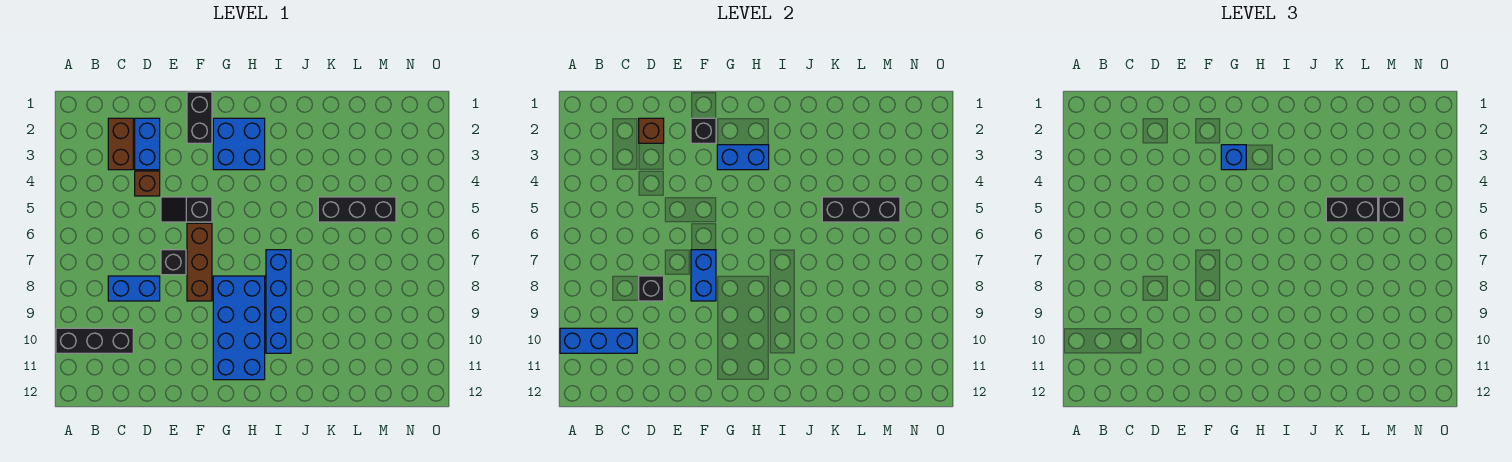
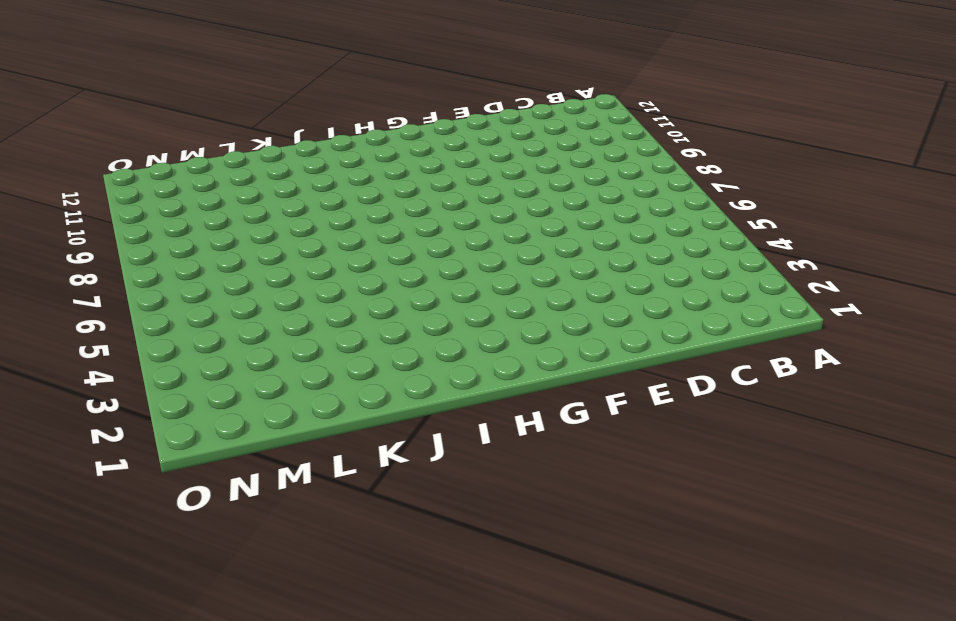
none -> black brick A10:C10 level 1
none -> brown brick C2:C3 level 1
none -> blue brick C8:D8 level 1

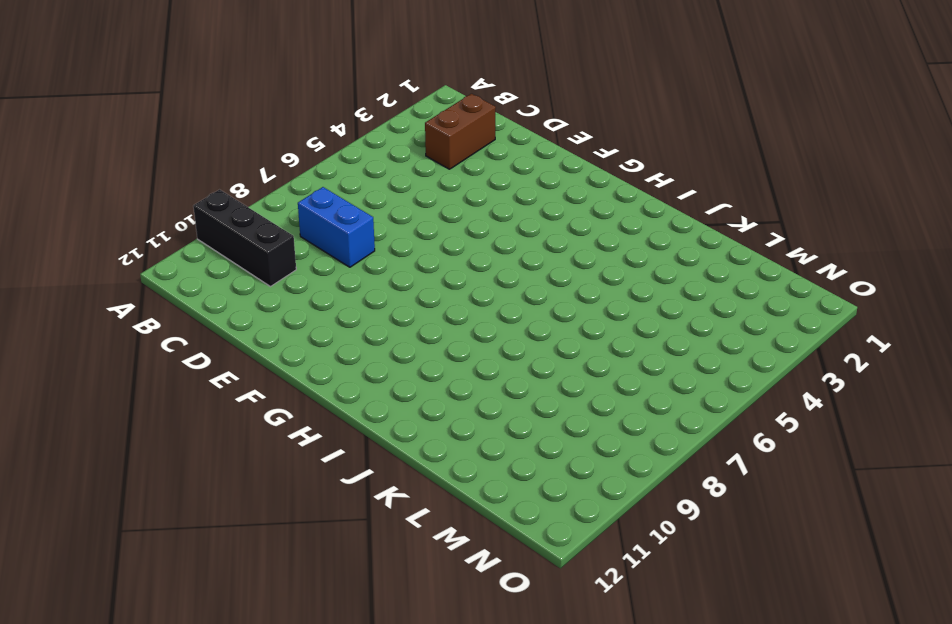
none -> blue brick D2:D3 level 1
none -> brown brick D4 level 1
none -> black slope E5:F5 level 1 top F

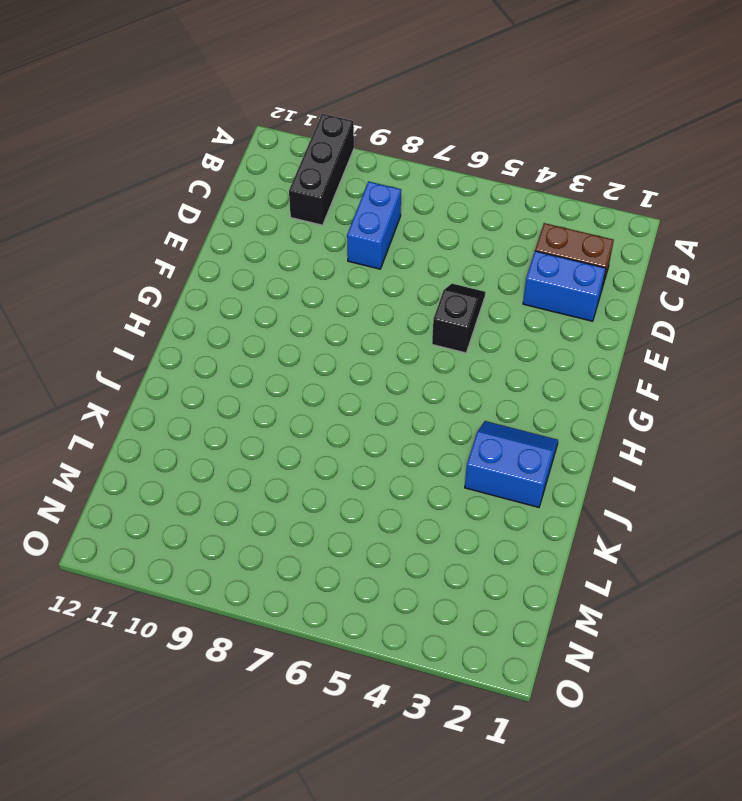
blue slope I2:J3 level 1 top J -> none
none -> brown brick D4 level 1
none -> black brick E7 level 1
none -> black brick F1:F2 level 1

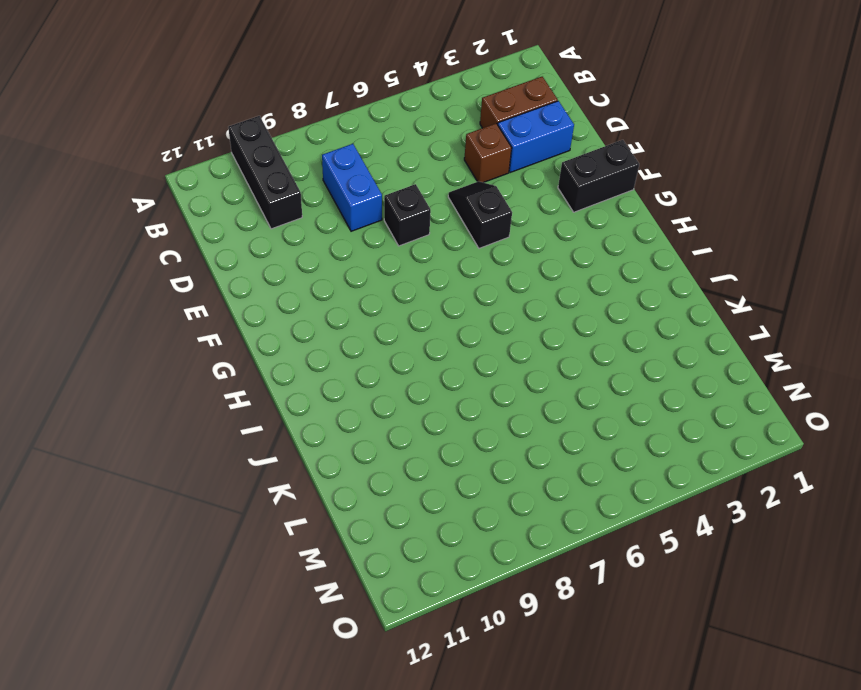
none -> brown brick F6:F8 level 1
none -> blue brick G2:H3 level 1
none -> blue brick G8:H11 level 1

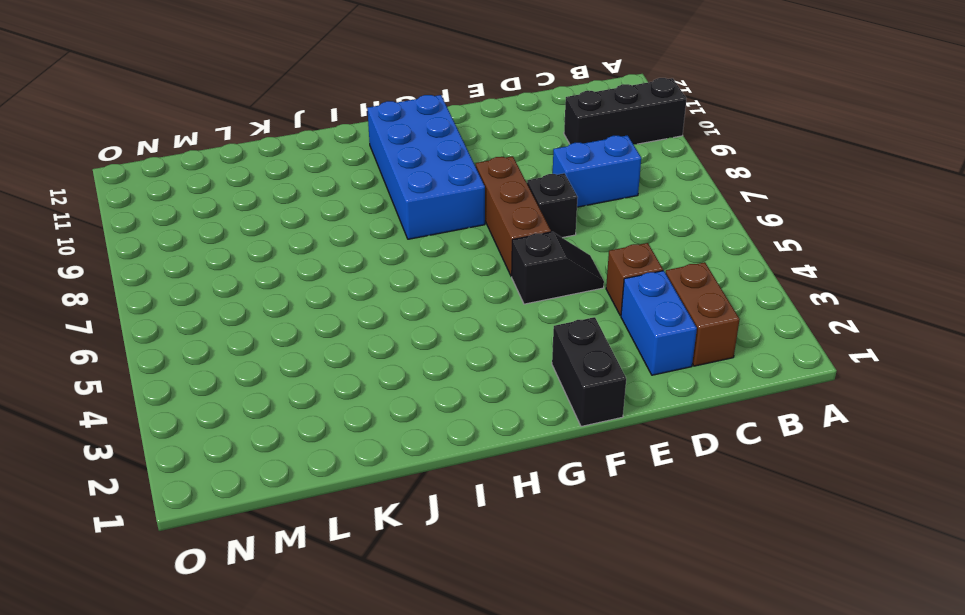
none -> blue brick G2:H3 level 1
none -> blue brick I7:I10 level 1
none -> black brick K5:M5 level 1

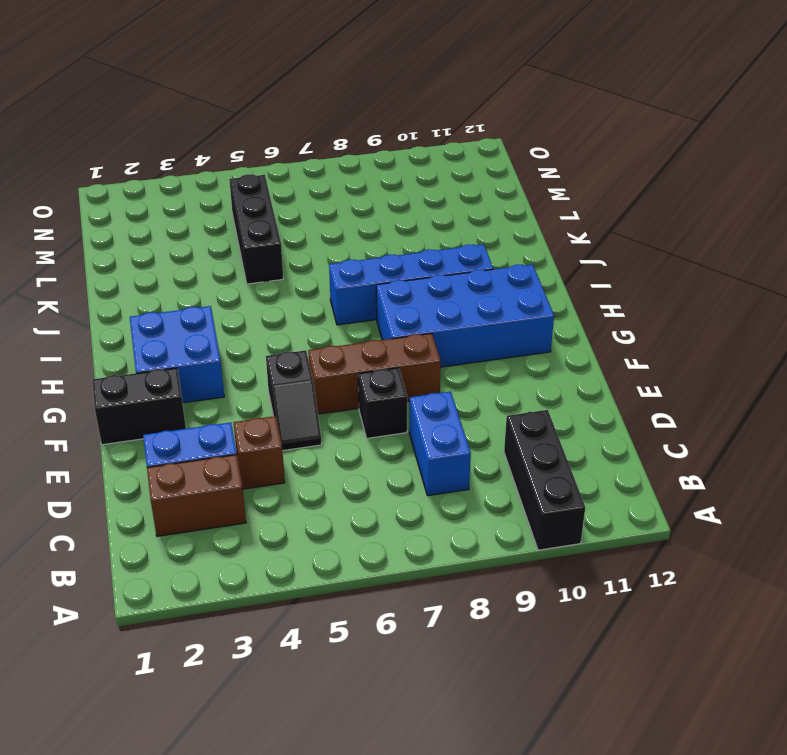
none -> blue brick A10:C10 level 2
none -> brown brick D2 level 2
none -> black brick D8 level 2

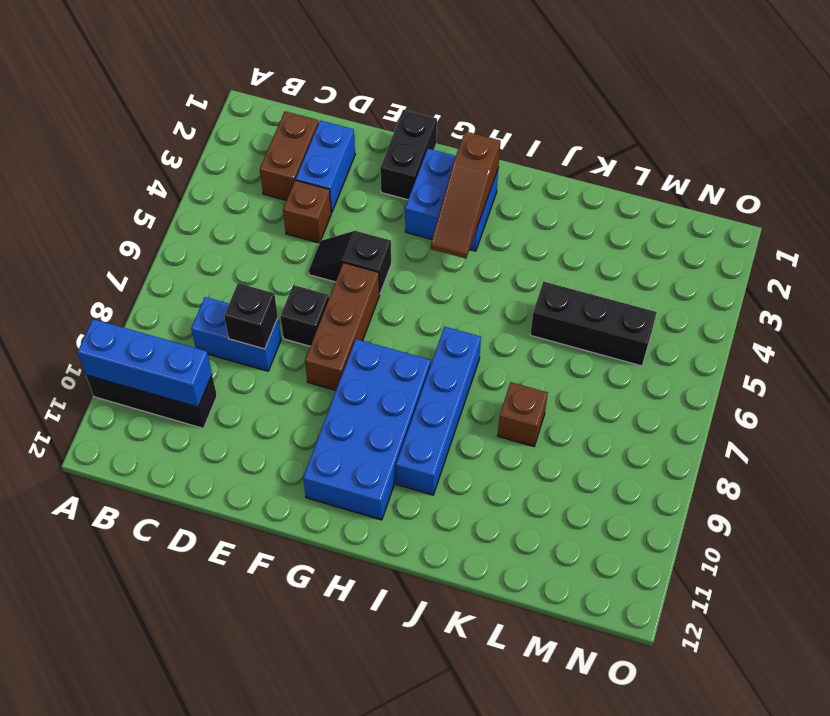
brown slope H2:H4 level 2 top 2 -> blue brick G3:H3 level 2
brown brick K8 level 1 -> brown brick D2 level 2
none -> black brick F2 level 2
none -> blue brick F7:F8 level 2
none -> black brick K5:M5 level 2

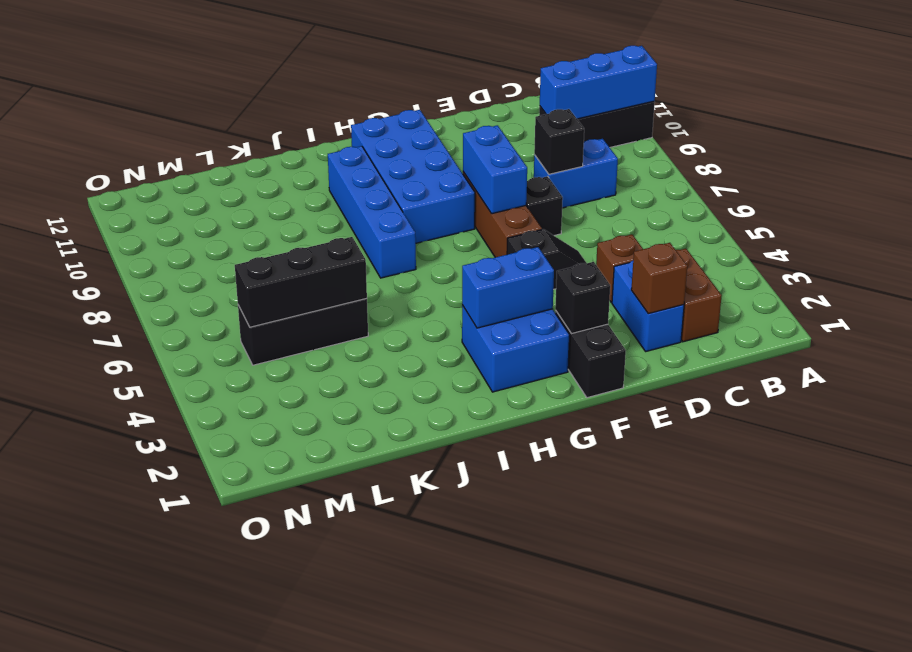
none -> blue brick G3 level 3
none -> black brick K5:L5 level 3
none -> black brick M5 level 3

